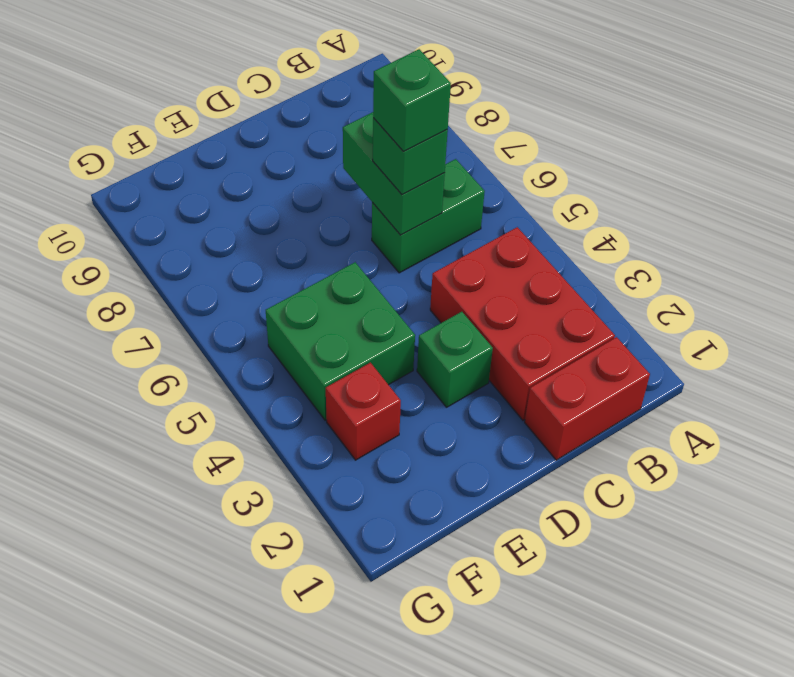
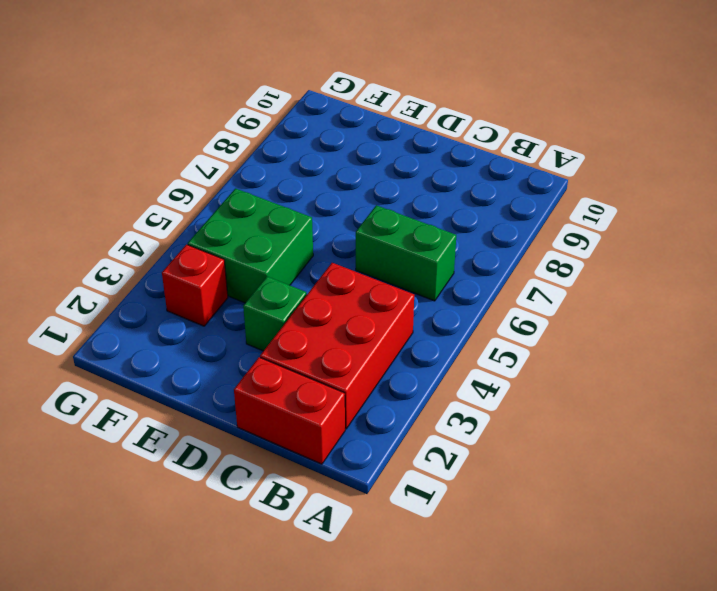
none -> green brick C6:C7 level 2
none -> green brick C6 level 3

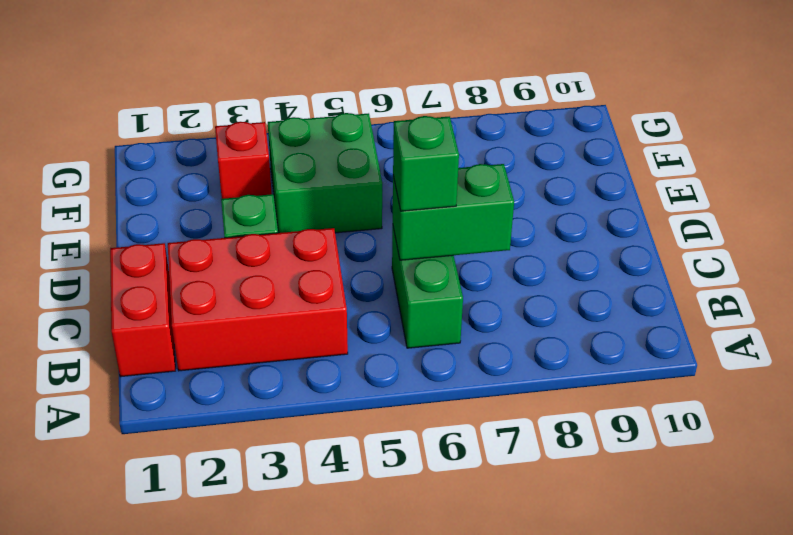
none -> green brick C6 level 4

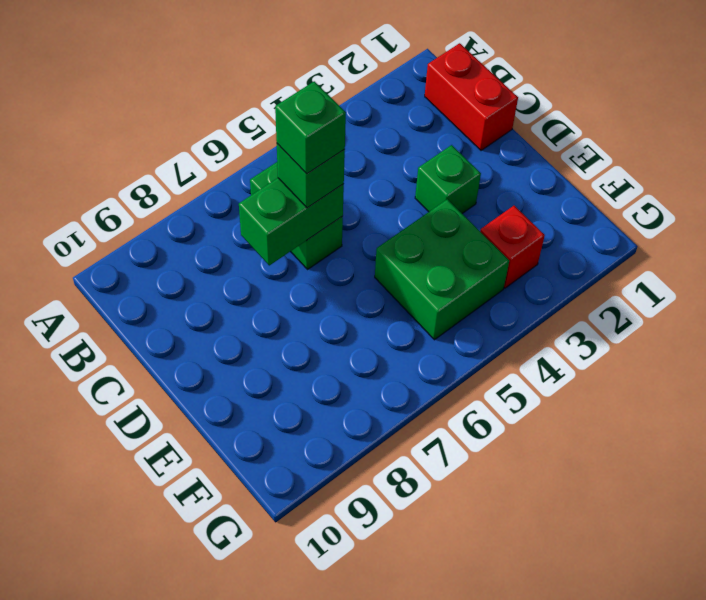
none -> red brick B2:C4 level 1

